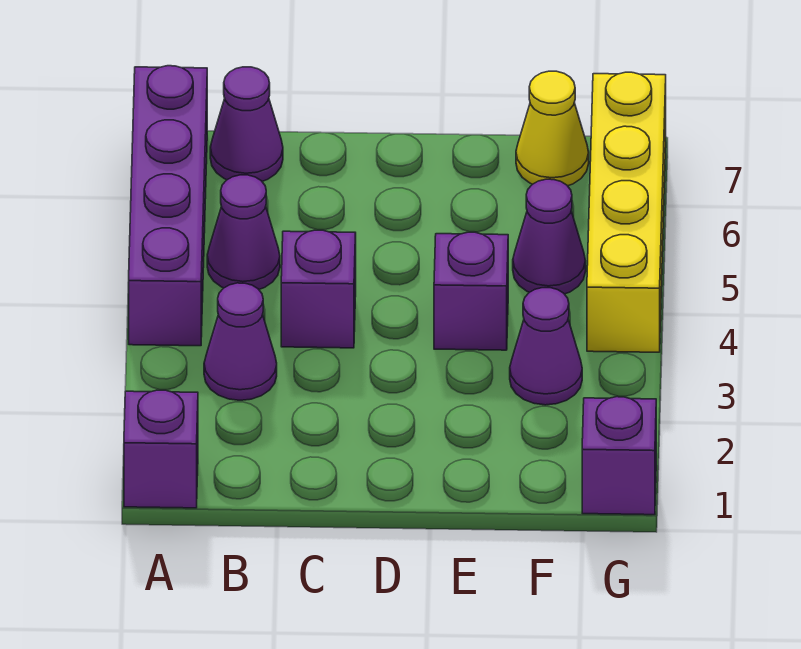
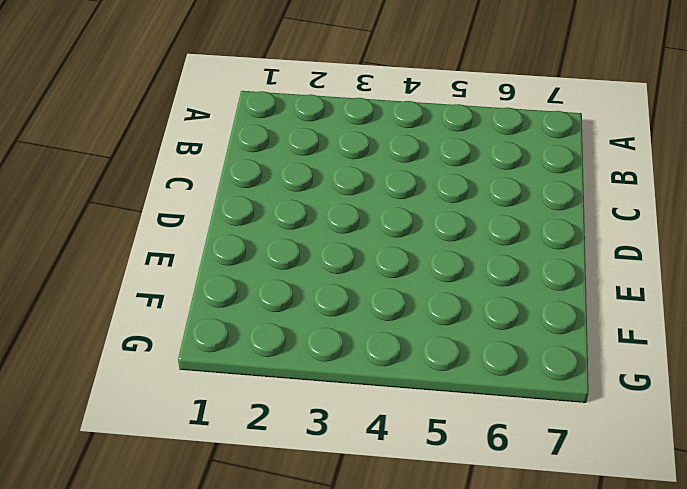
none -> purple brick A1 level 1
none -> purple brick A4:A7 level 1
none -> purple cone B3 level 1

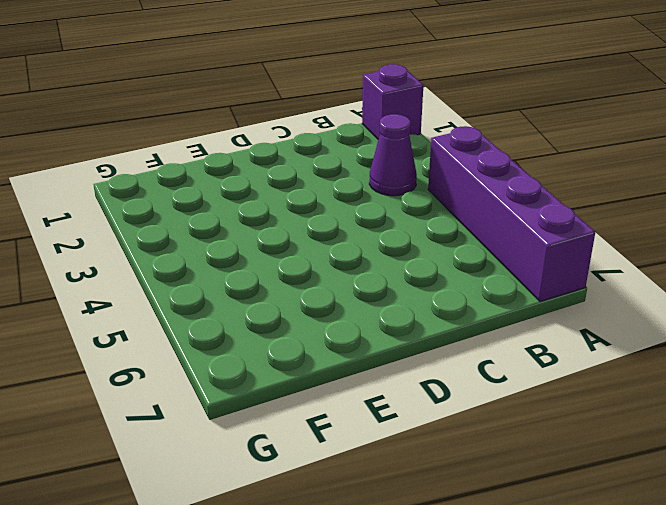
none -> purple cone B5 level 1
none -> purple cone B7 level 1
none -> purple brick C4 level 1

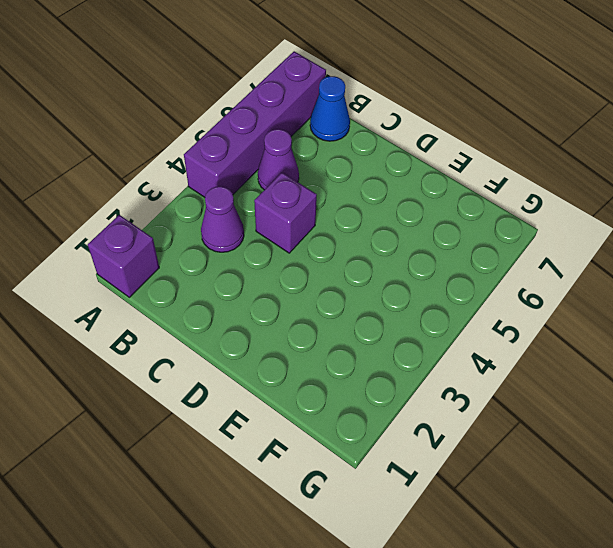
blue cone B7 level 1 -> purple cone B7 level 1
none -> purple brick E4 level 1
none -> purple cone F3 level 1
none -> purple cone F5 level 1

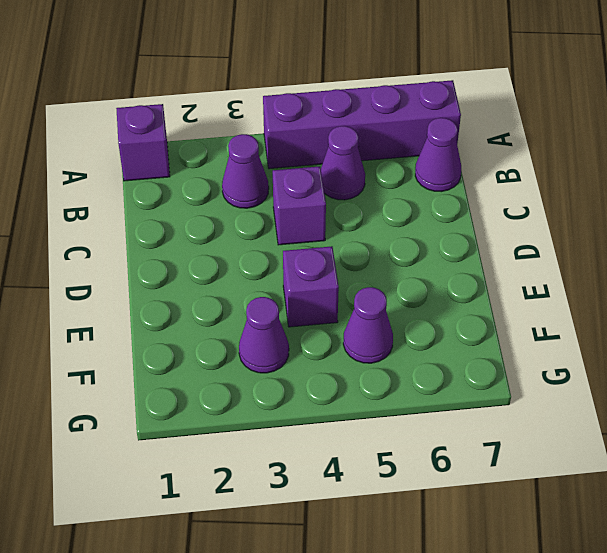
none -> yellow cone F7 level 1
none -> purple brick G1 level 1
none -> yellow brick G4:G7 level 1

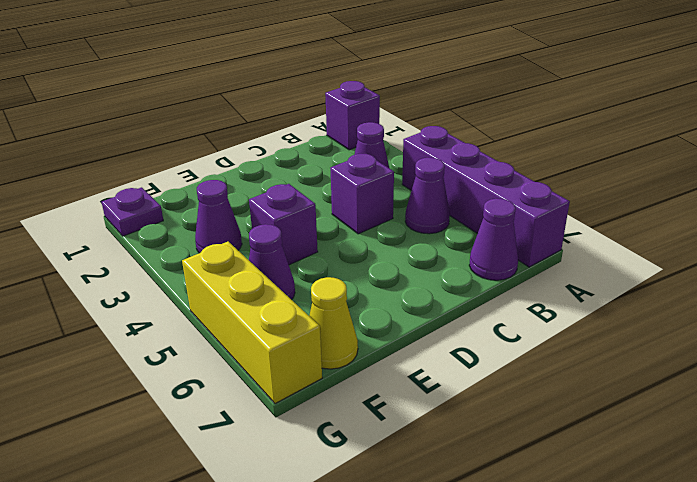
purple plate G1 level 1 -> purple brick G1 level 1
yellow brick G5:G7 level 1 -> yellow brick G4:G7 level 1

